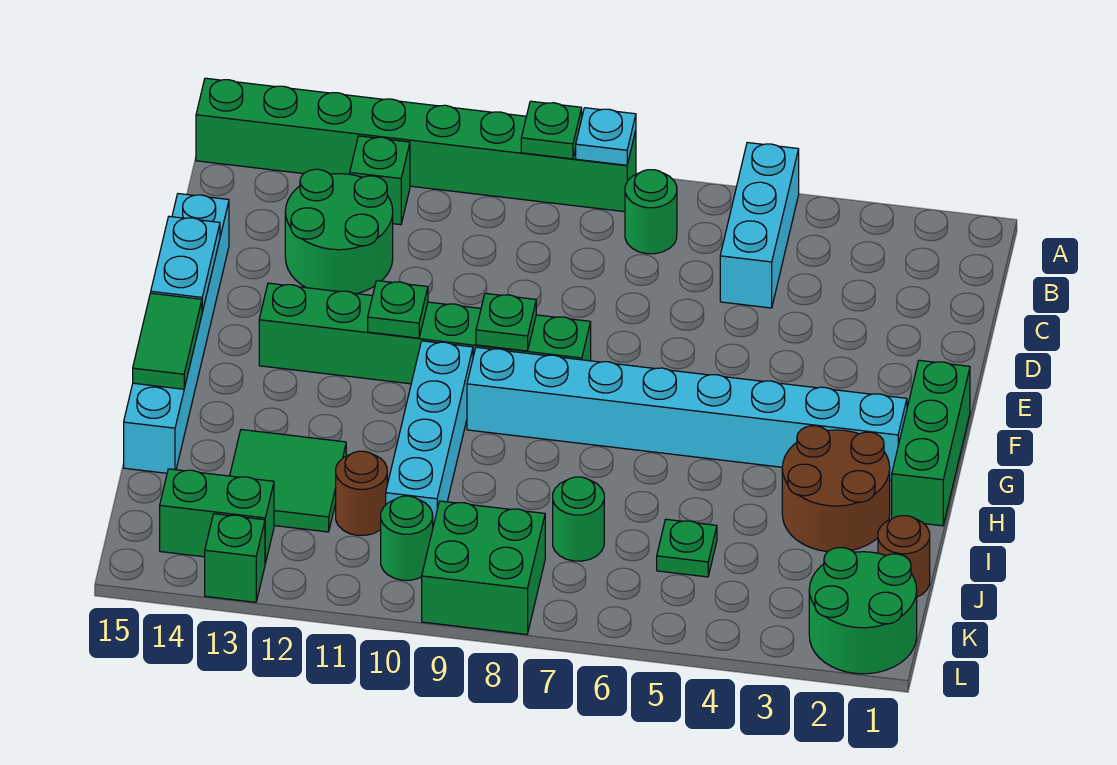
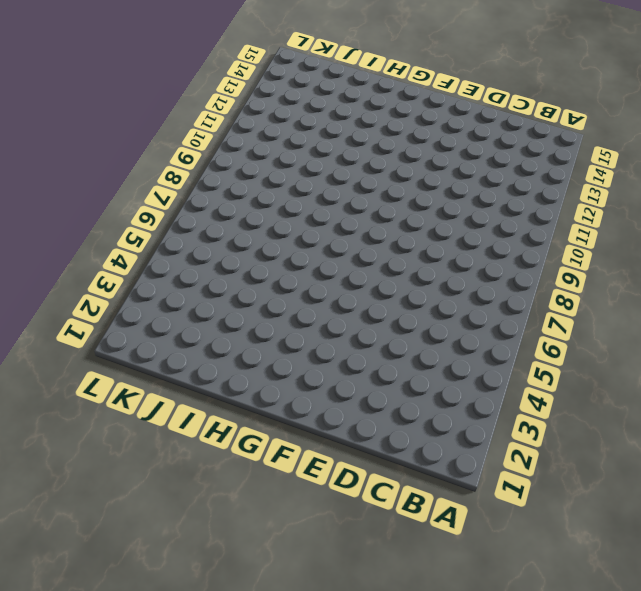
none -> cyan brick A5:C5 level 1
none -> green brick A8:A15 level 1
none -> green round brick B7 level 1

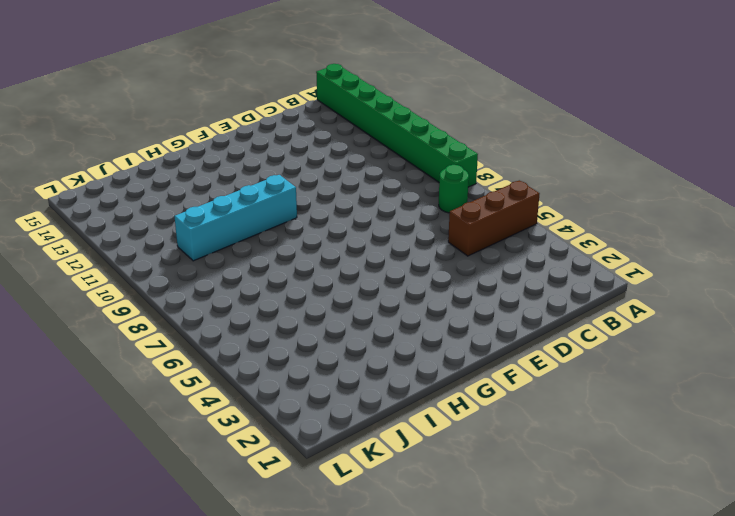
brown brick A5:C5 level 1 -> cyan brick A5:C5 level 1
none -> green brick B12 level 1
none -> green round brick C12:D13 level 1
none -> cyan brick D15:I15 level 1

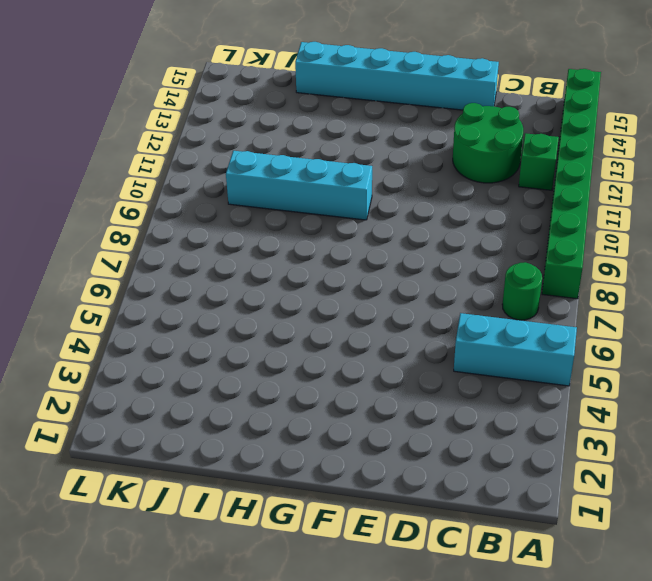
none -> green brick F1:H1 level 1
none -> green brick F8:F13 level 1
none -> cyan brick G2:G9 level 1

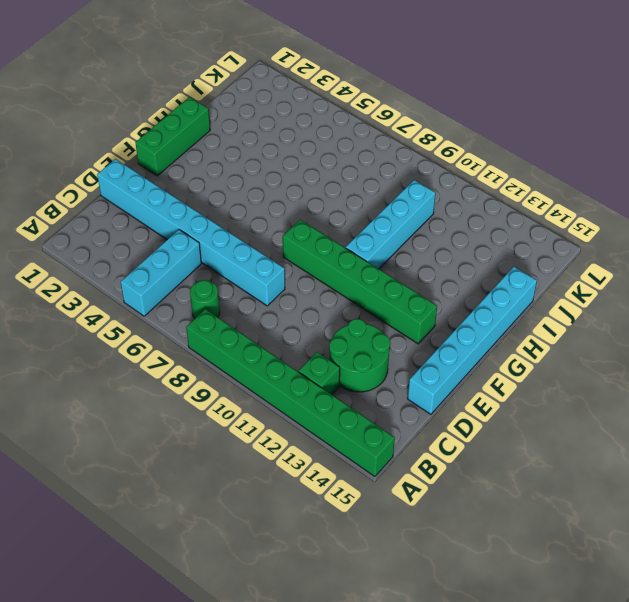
cyan brick D1:D8 level 1 -> cyan brick G2:G9 level 1
none -> brown round brick H2:I3 level 1
none -> green tile I12:J13 level 1
none -> brown round brick J1 level 1

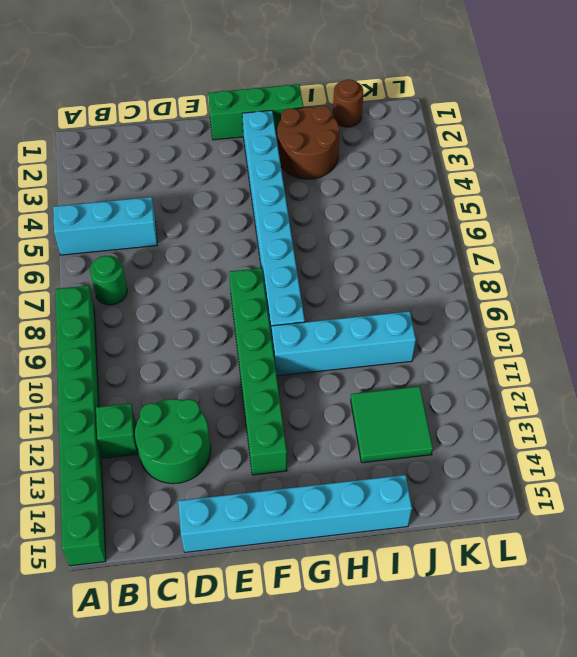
none -> green plate J5 level 1
none -> green round brick J7 level 1
none -> brown round brick J11 level 1

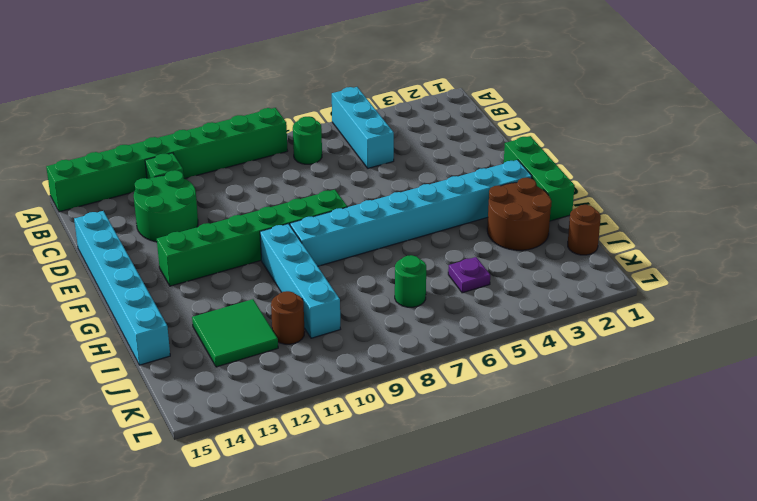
purple plate J5 level 1 -> green plate J5 level 1
none -> green round brick K1:L2 level 1
none -> green brick K8:L9 level 1
none -> green round brick K10 level 1

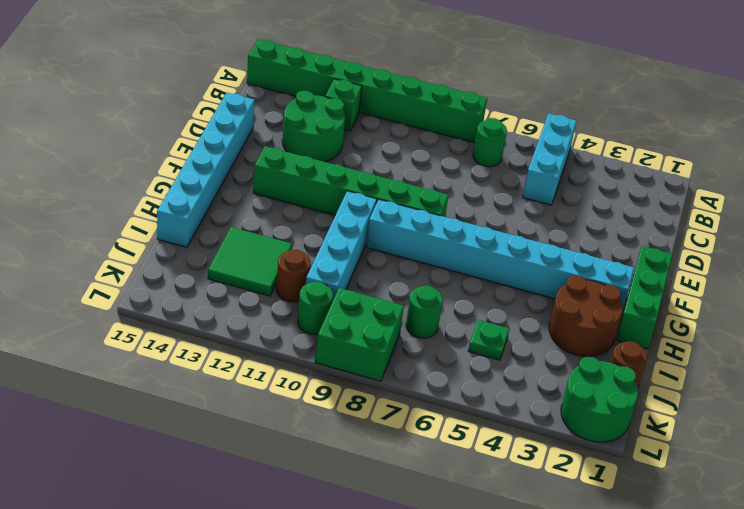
none -> green brick K13:K14 level 1
none -> green brick L13 level 1
none -> cyan plate A8 level 2

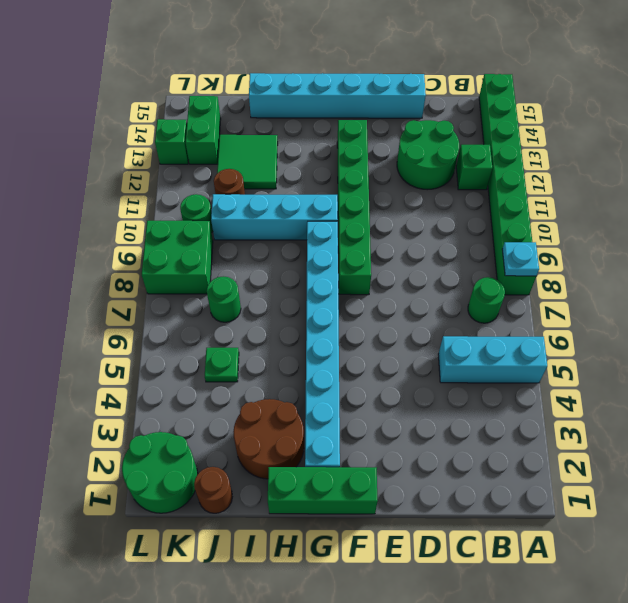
none -> green plate A9 level 2
none -> cyan plate E15:F15 level 2
none -> green plate F9 level 2

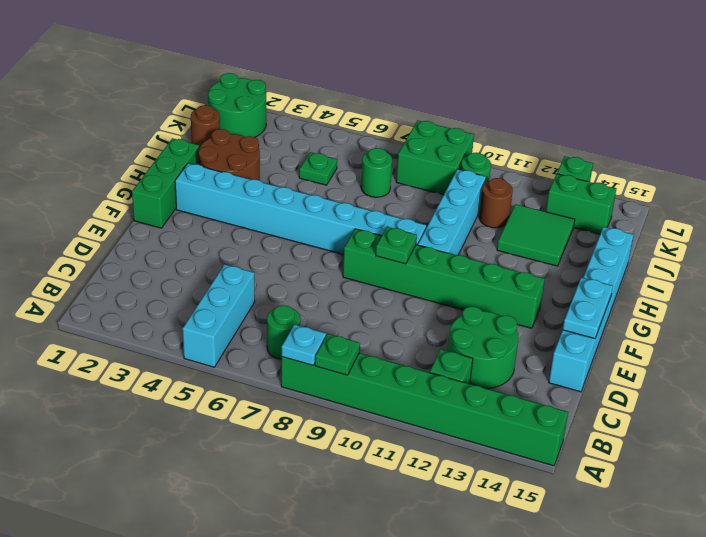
none -> green plate F11 level 2
none -> green tile G15:H15 level 2

